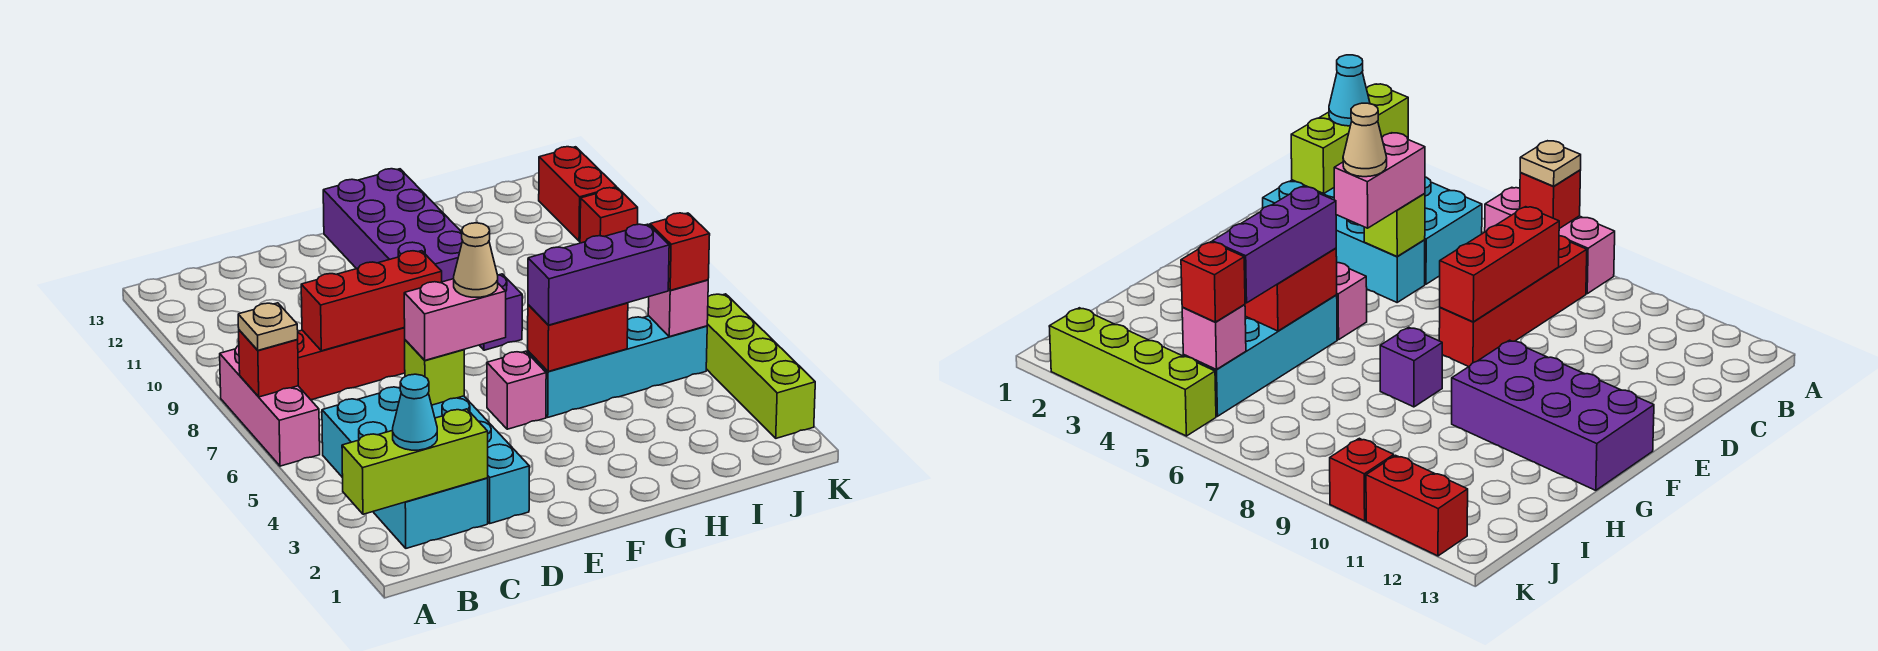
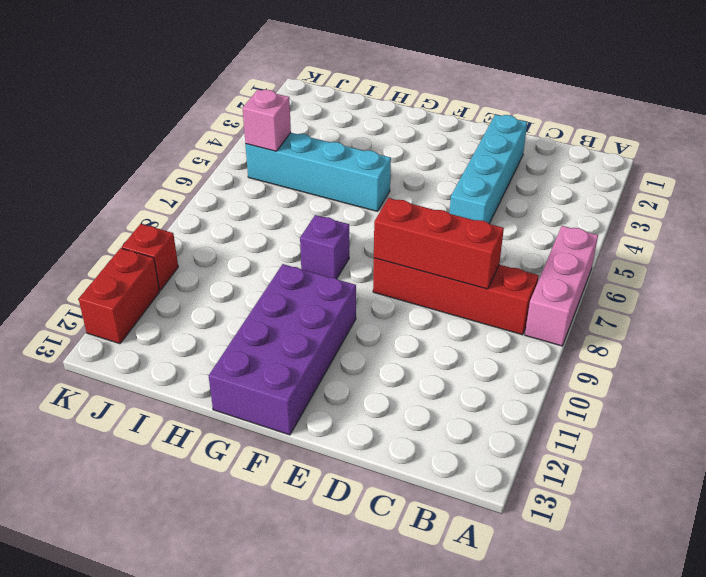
none -> cyan brick B2:C5 level 1
none -> pink brick F5 level 1
none -> lime brick K2:K5 level 1

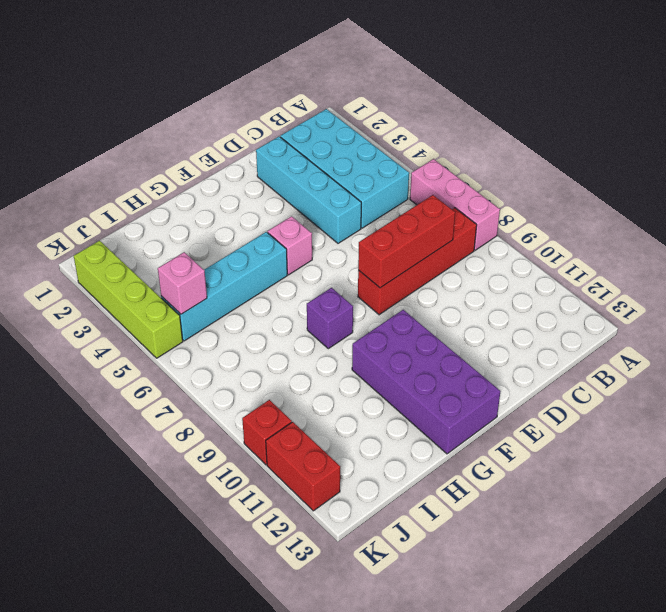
none -> lime brick A2:C2 level 2
none -> red brick A7 level 2
none -> lime brick D5 level 2

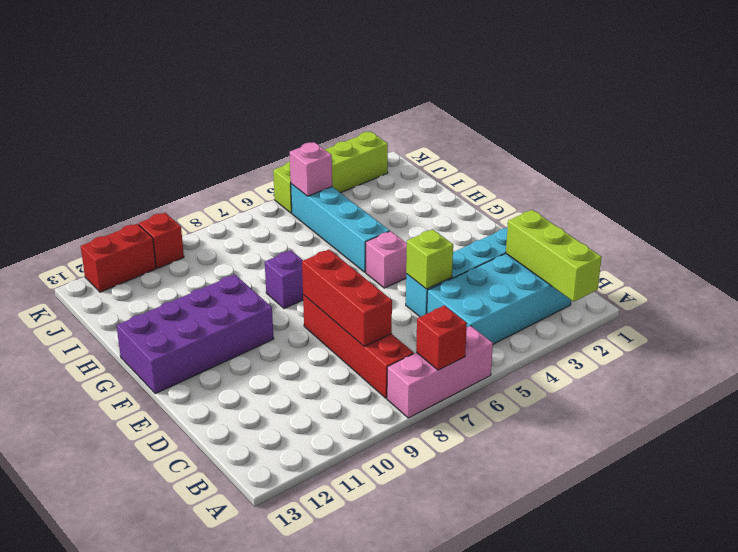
none -> red brick G5:H5 level 2
none -> tan plate A7 level 3
none -> cyan cone B2 level 3

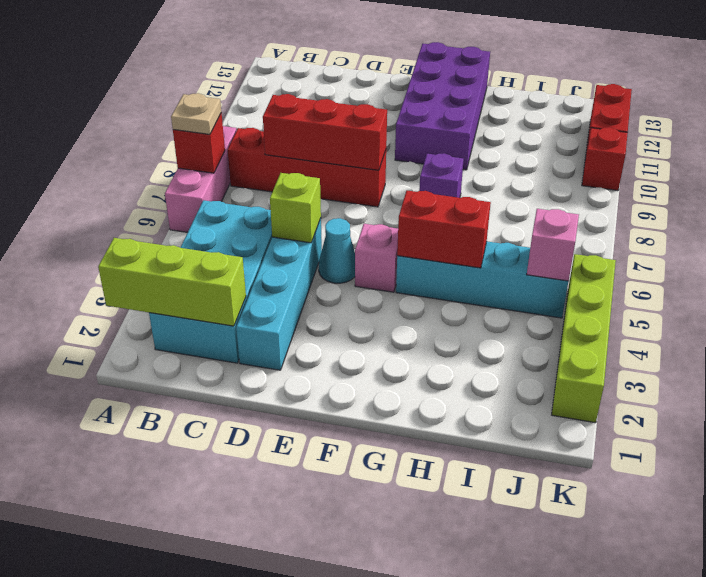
cyan cone E5 level 1 -> cyan cone B2 level 3
none -> pink brick D5:E5 level 3
none -> purple brick G5:I5 level 3
none -> red brick J5 level 3

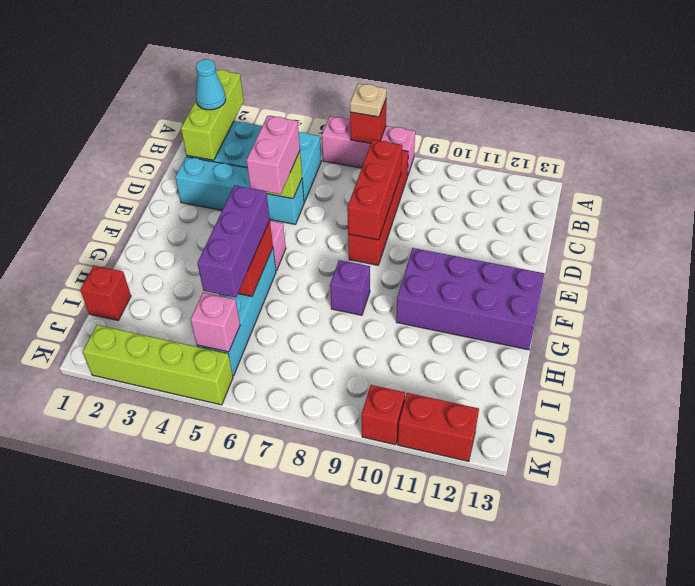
red brick I1 level 1 -> red brick J5 level 3
none -> tan cone E5 level 4

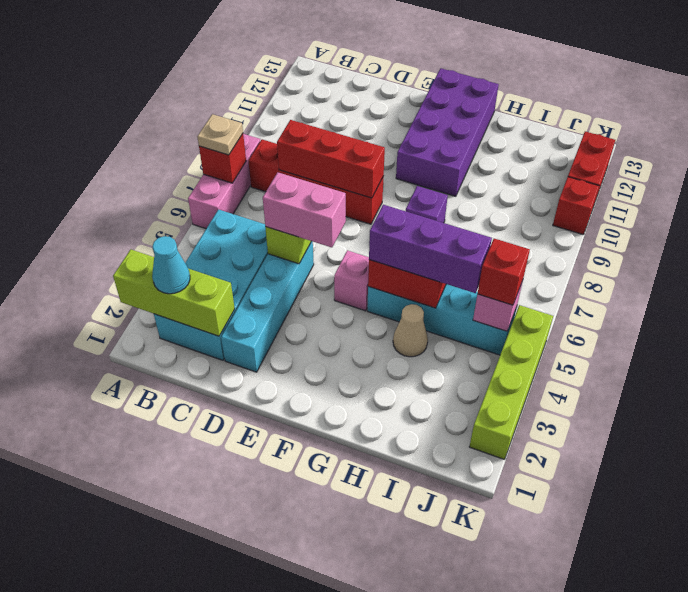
tan cone H4 level 1 -> tan cone E5 level 4

